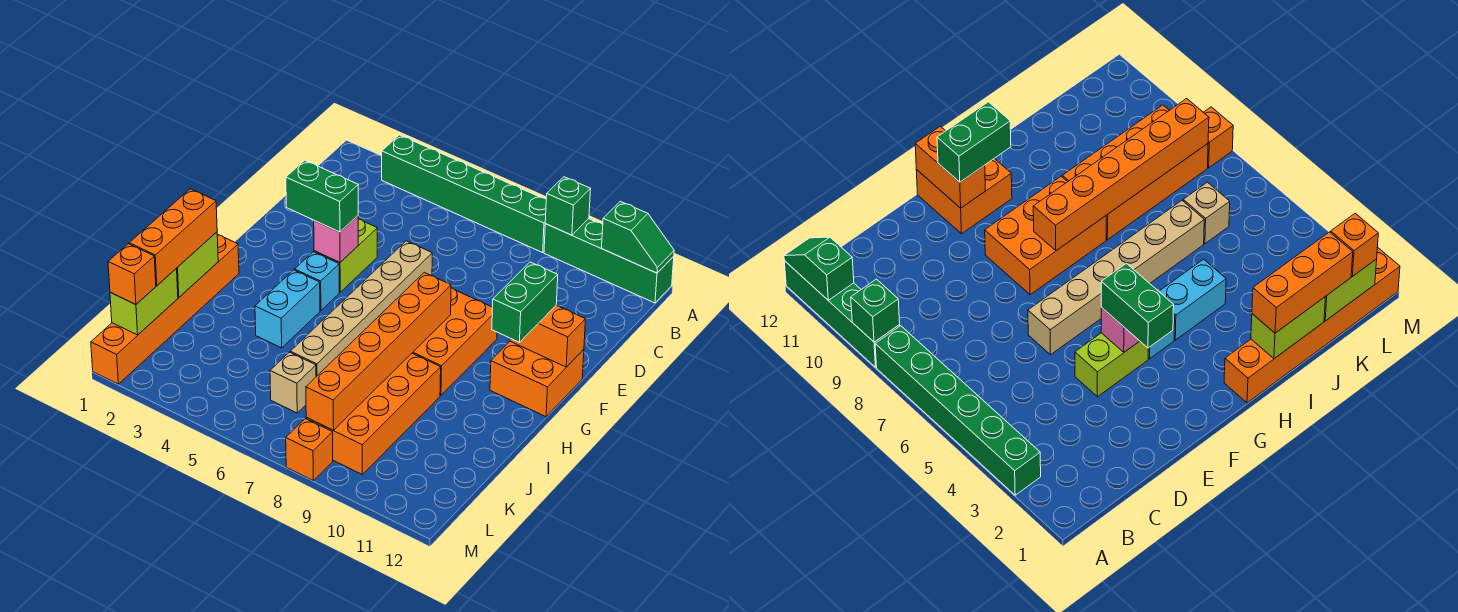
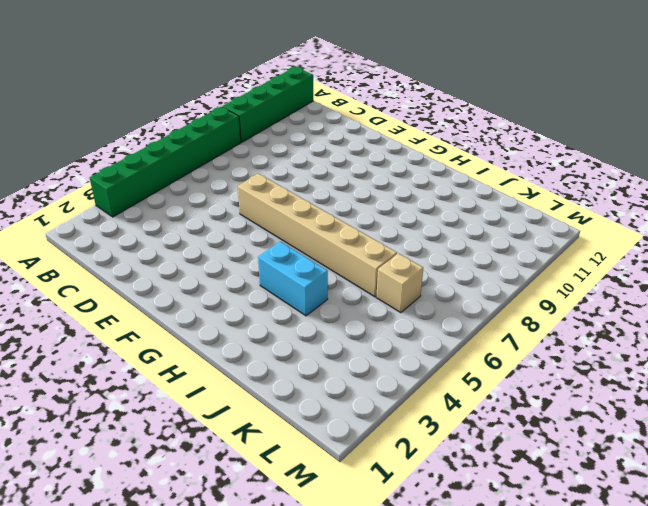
none -> lime brick E4:F4 level 1
none -> orange brick F8:H9 level 1
none -> orange brick F11:G12 level 1

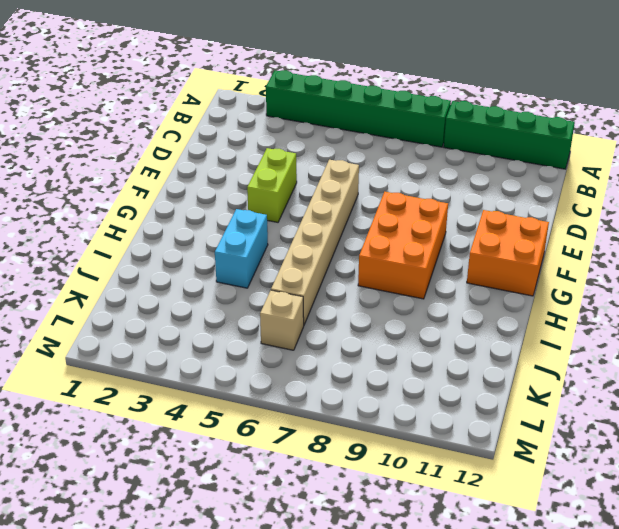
none -> cyan brick G4 level 1
none -> orange brick H1:M1 level 1
none -> orange brick I8:L9 level 1

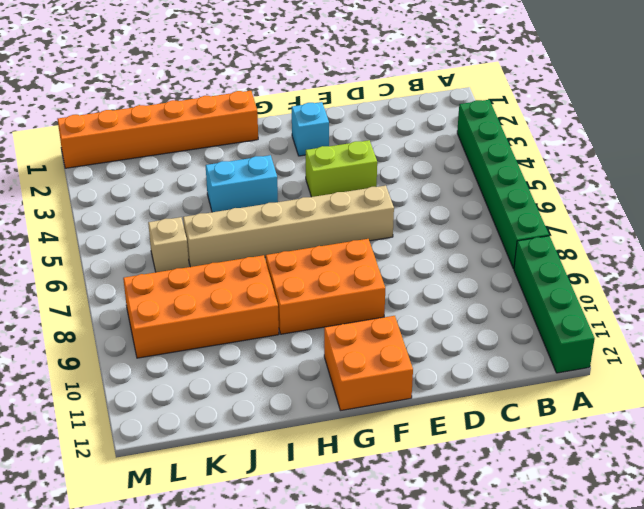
cyan brick F2 level 1 -> cyan brick G4 level 1
none -> orange brick M8 level 1
none -> green brick A9 level 2
none -> green slope A11:A12 level 2 top 11

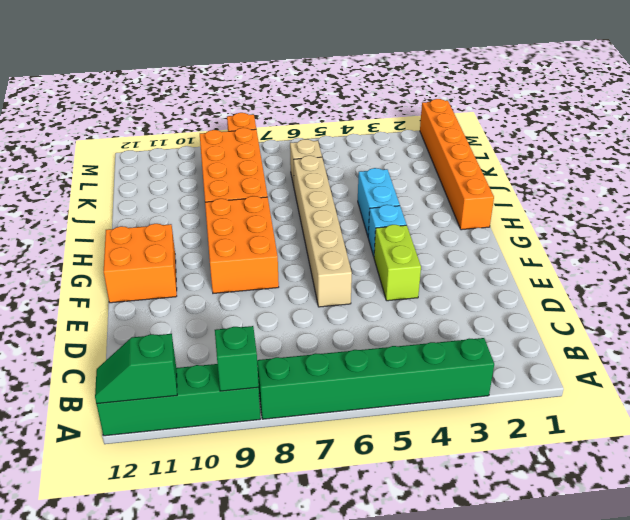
none -> pink brick F4 level 2
none -> orange brick F11:F12 level 2
none -> orange brick G8:L8 level 2

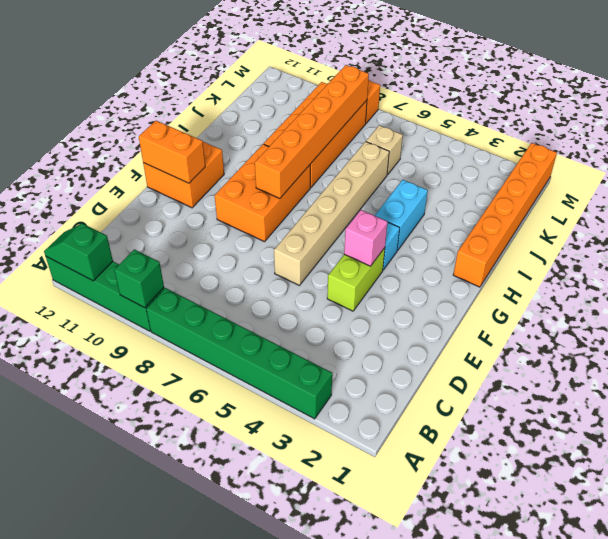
none -> lime brick I1:J1 level 2
none -> lime brick K1:L1 level 2
none -> green brick F3:F4 level 3

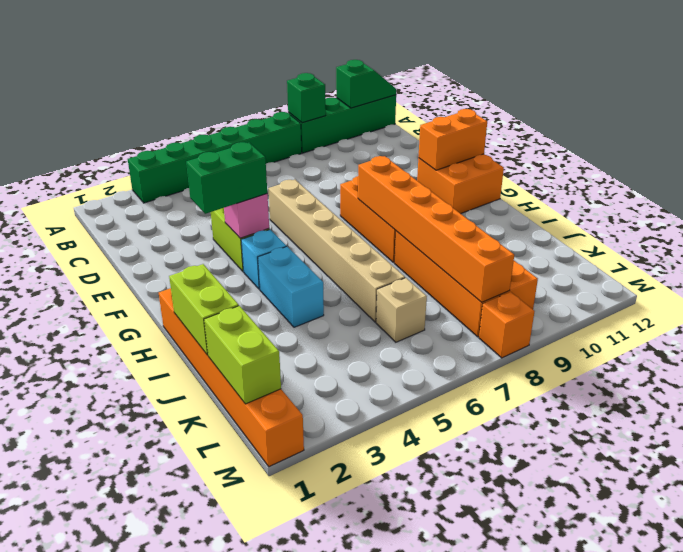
none -> green brick F11:G11 level 3
none -> orange brick I1:K1 level 3
none -> orange brick L1 level 3

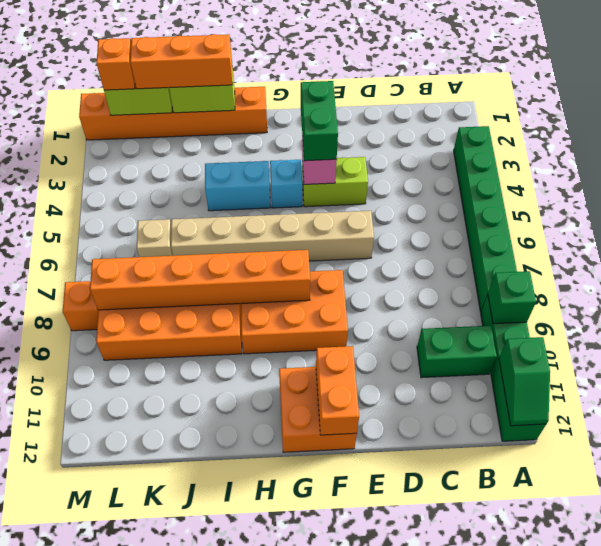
green brick B10:C10 level 1 -> green brick F11:G11 level 3

